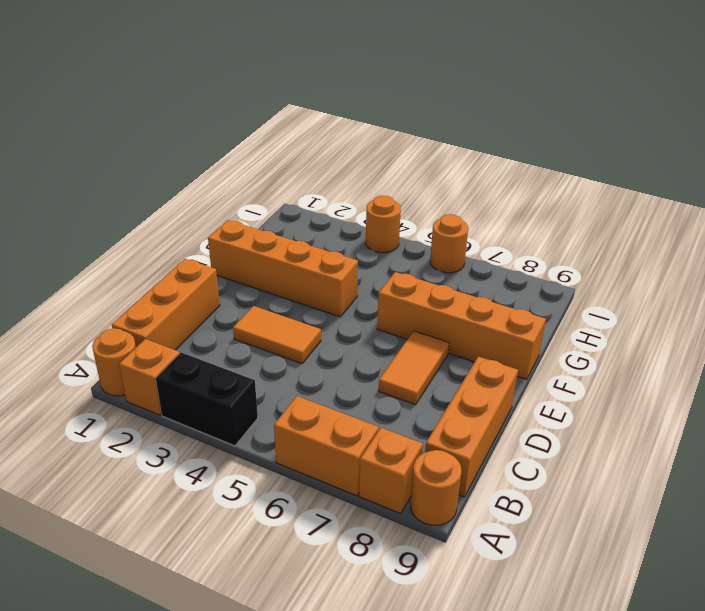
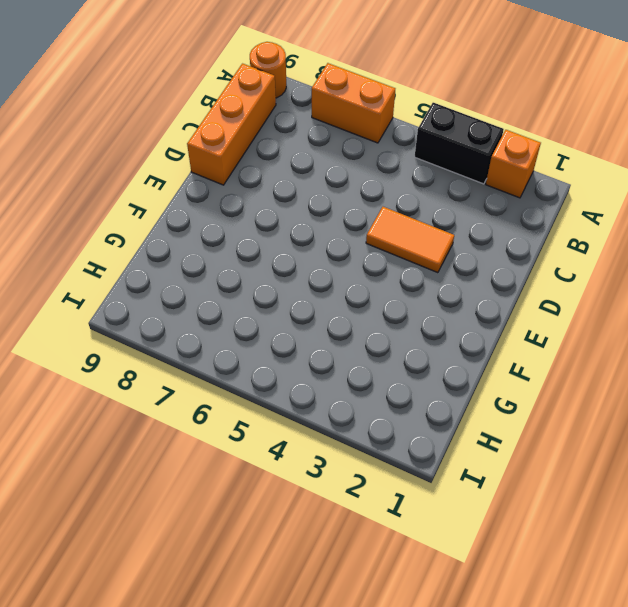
none -> orange round brick A1 level 1
none -> orange brick A8 level 1
none -> orange brick B1:D1 level 1

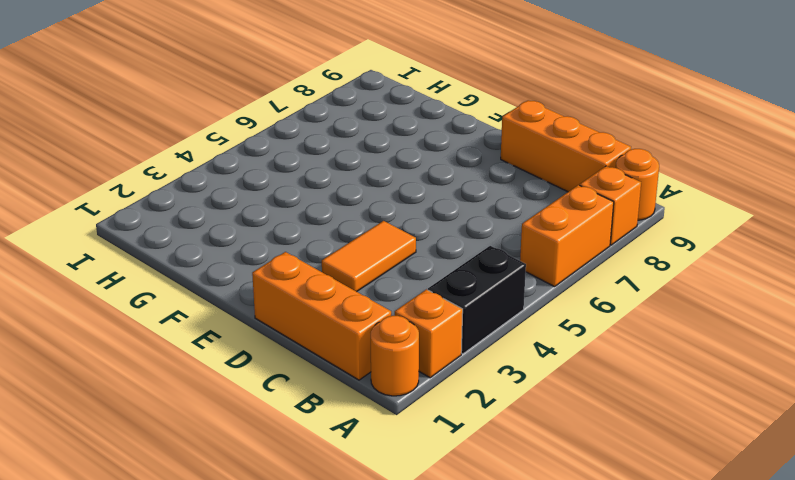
none -> orange tile D7:E7 level 1
none -> orange brick F1:F4 level 1
none -> orange brick F6:F9 level 1

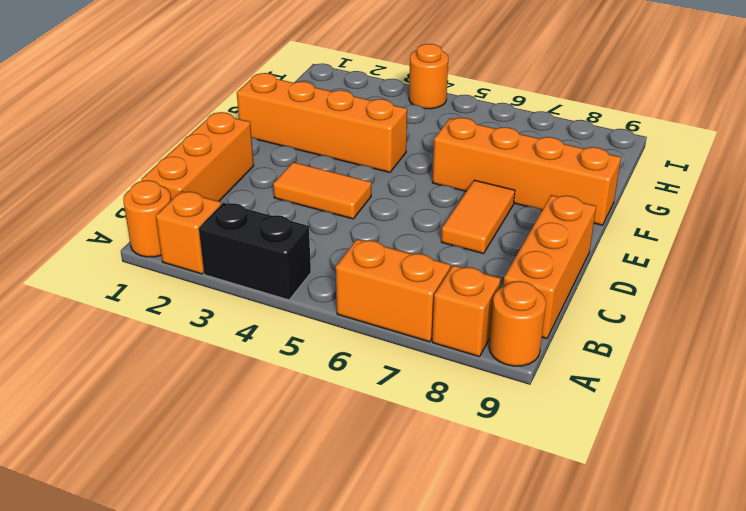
none -> orange round brick I6 level 1

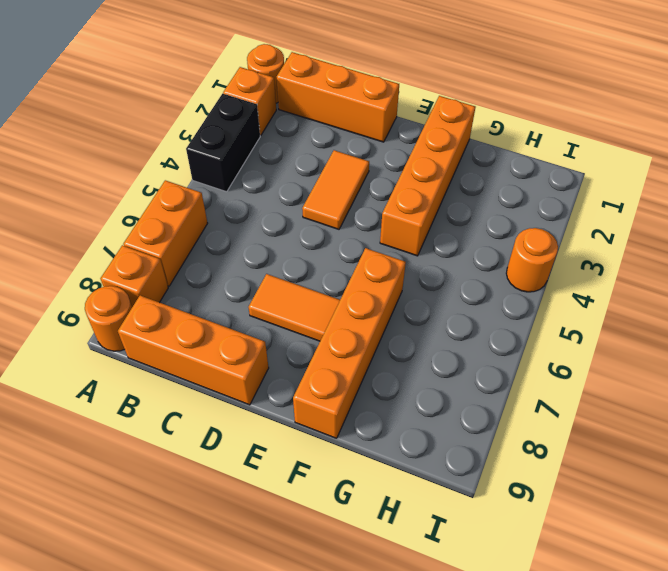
none -> orange round brick I6 level 1

